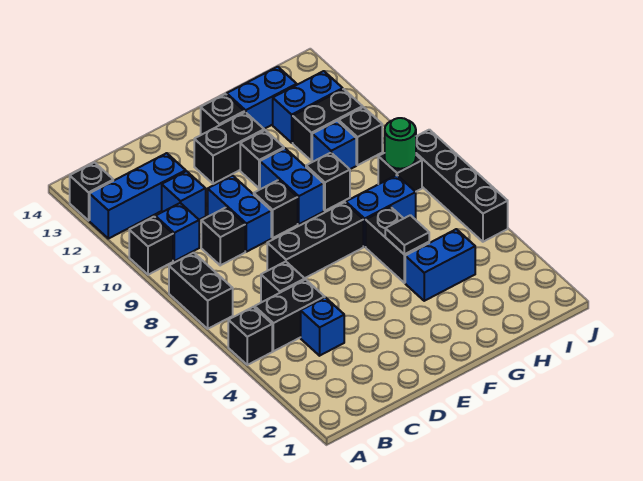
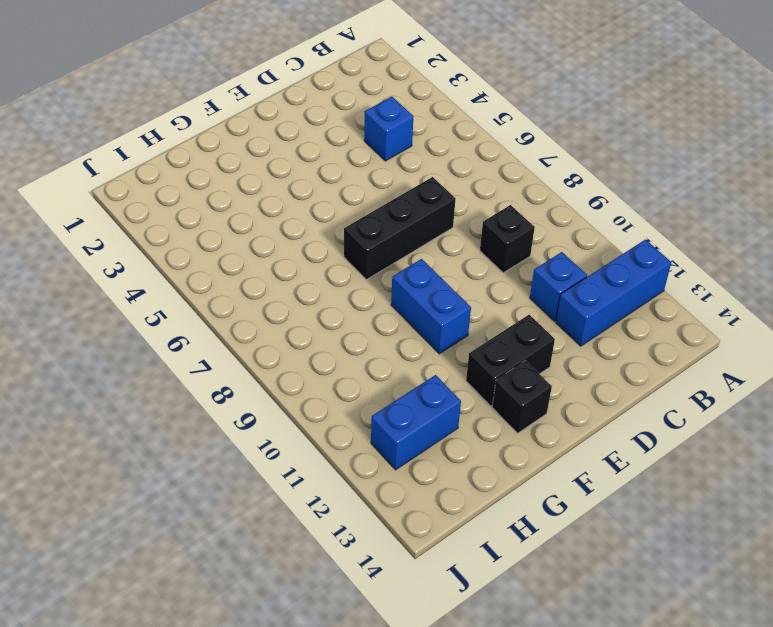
none -> black brick A5 level 1
none -> black brick A7:A8 level 1
none -> black brick A10 level 1
none -> black brick A13 level 1

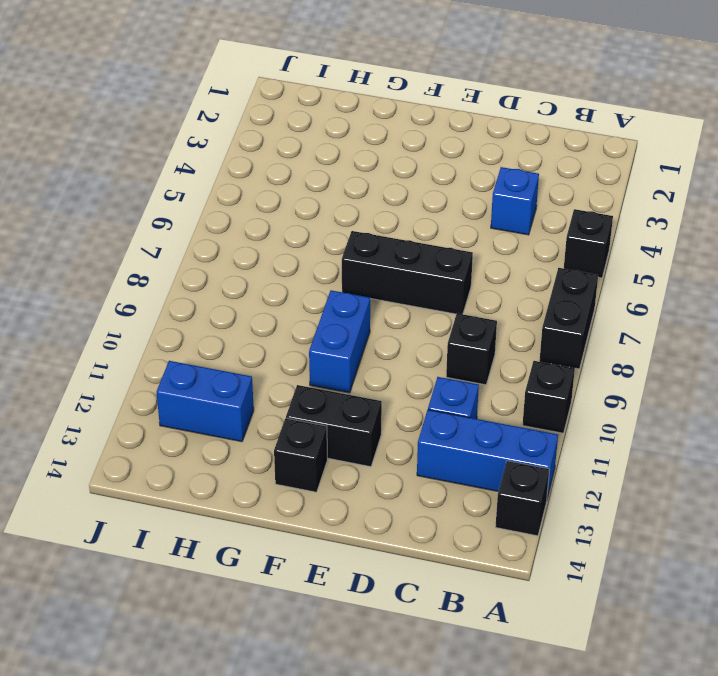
none -> black brick B5:C5 level 1
none -> blue brick B10 level 1
none -> black brick C6 level 1
none -> blue brick D9:D10 level 1

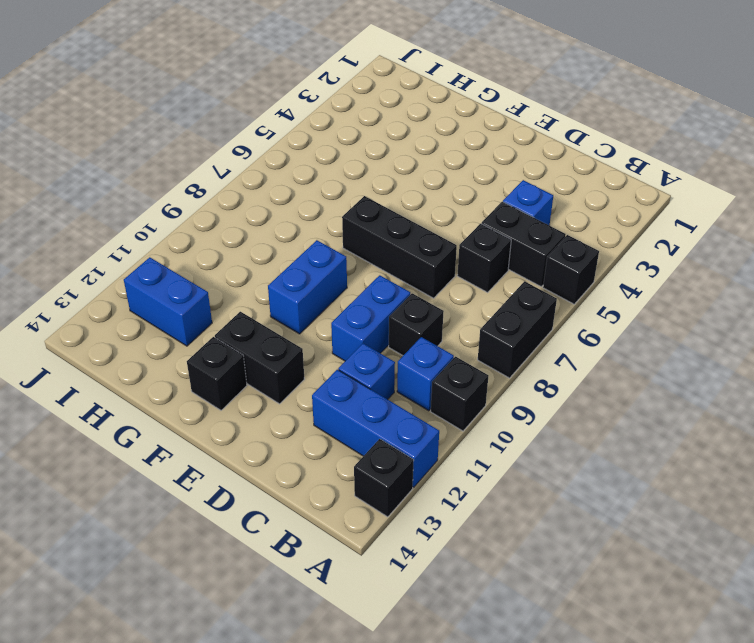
none -> black brick E9 level 1
none -> black brick F11 level 1
none -> blue brick G4:H4 level 1
none -> black brick G5:G6 level 1

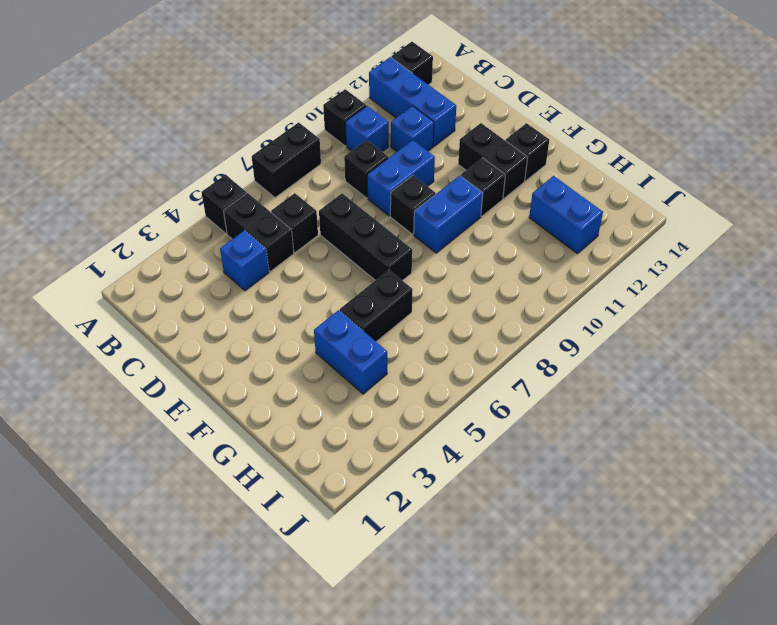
none -> blue brick G7:H7 level 1
none -> black brick G9 level 1
none -> blue brick G13:H13 level 1
none -> blue brick H10 level 1

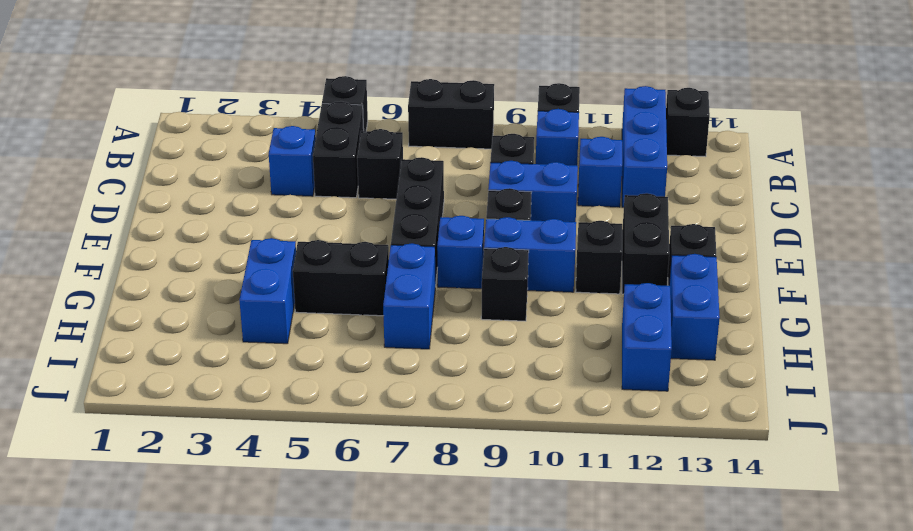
blue brick F8 level 1 -> blue brick H10 level 1
none -> black brick H11:I11 level 1
none -> black brick I8 level 1
none -> black brick I10 level 1
none -> black brick J5:J8 level 1

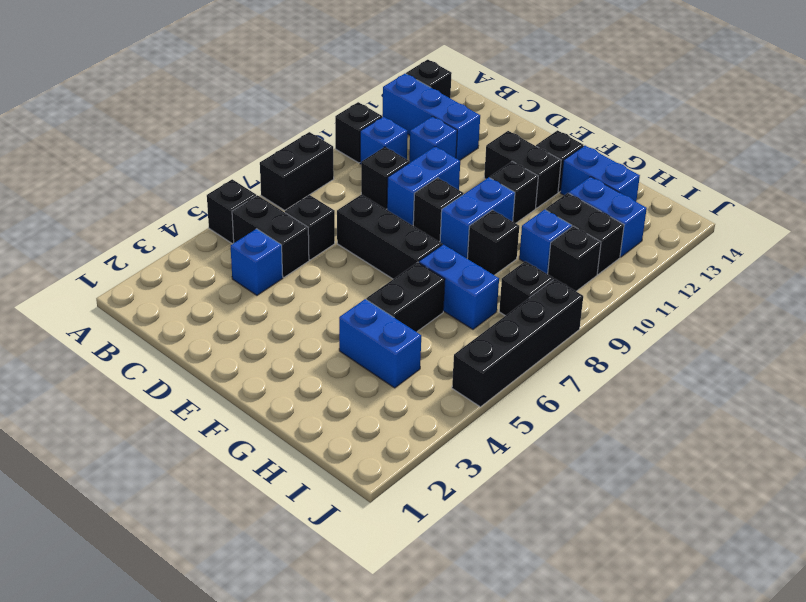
none -> black tile G5 level 2
none -> green round brick I8 level 2

